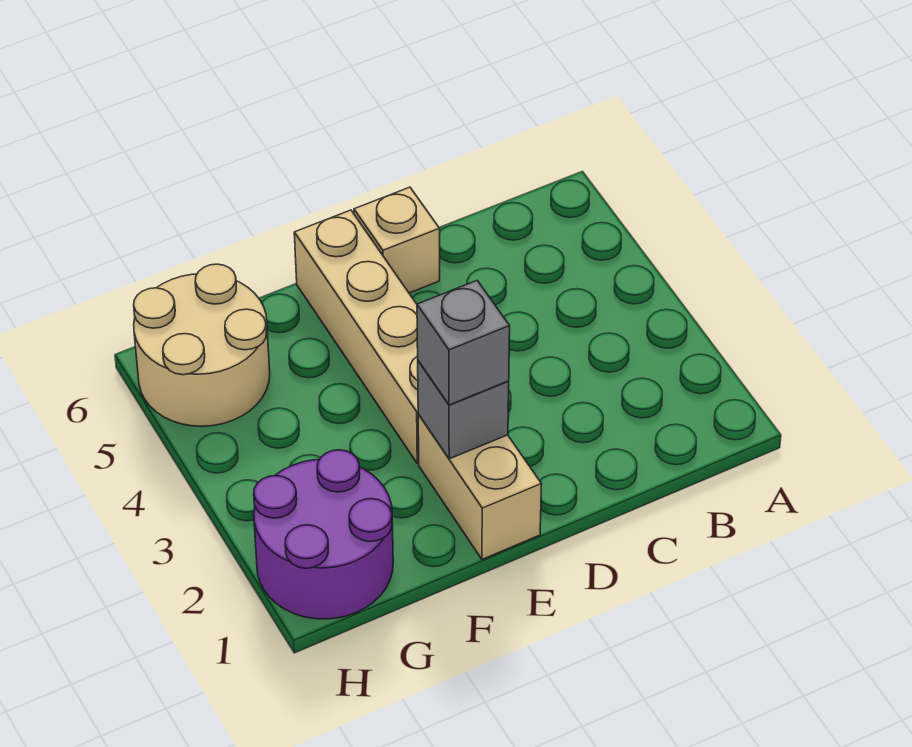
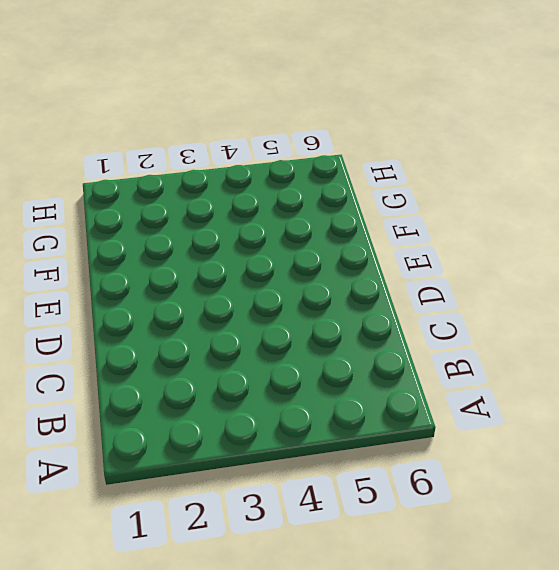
none -> tan brick D6 level 1
none -> tan brick E1:E2 level 1

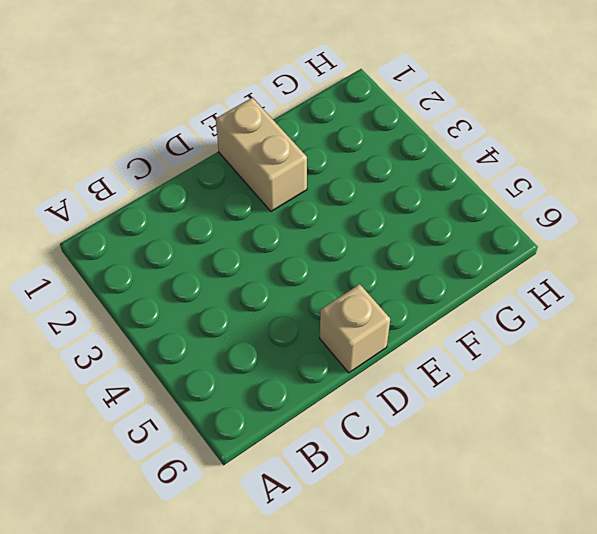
none -> tan brick E3:E6 level 1
none -> purple round brick G1:H2 level 1

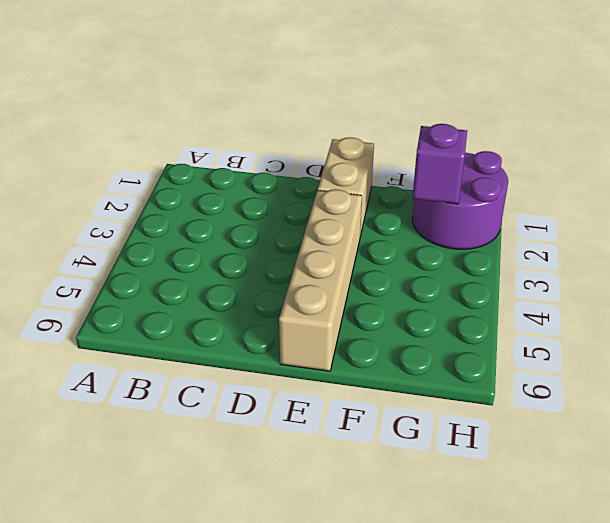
purple brick G2 level 2 -> none
none -> tan brick D6 level 1
none -> tan round brick G5:H6 level 1

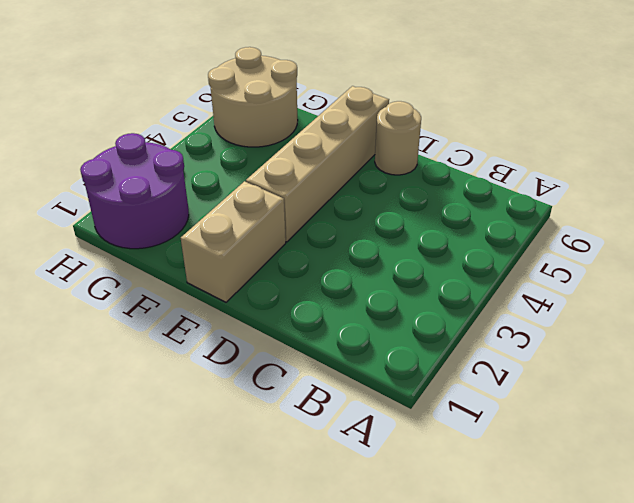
tan round brick D6 level 1 -> tan brick D6 level 1
none -> grey brick E2 level 2
none -> grey brick E2 level 3

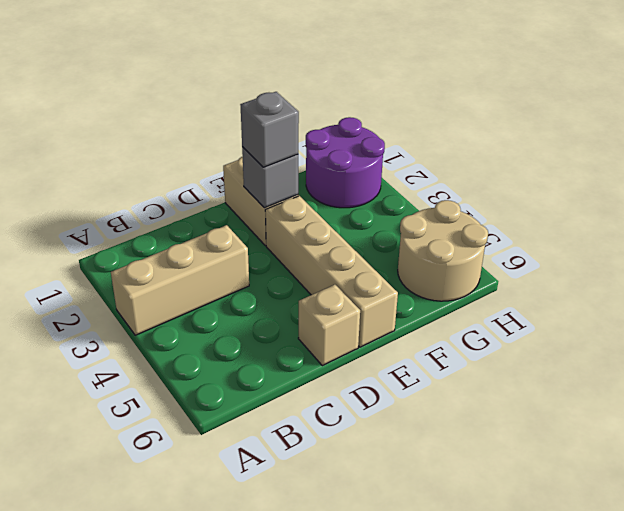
tan brick A3:C3 level 1 -> none

